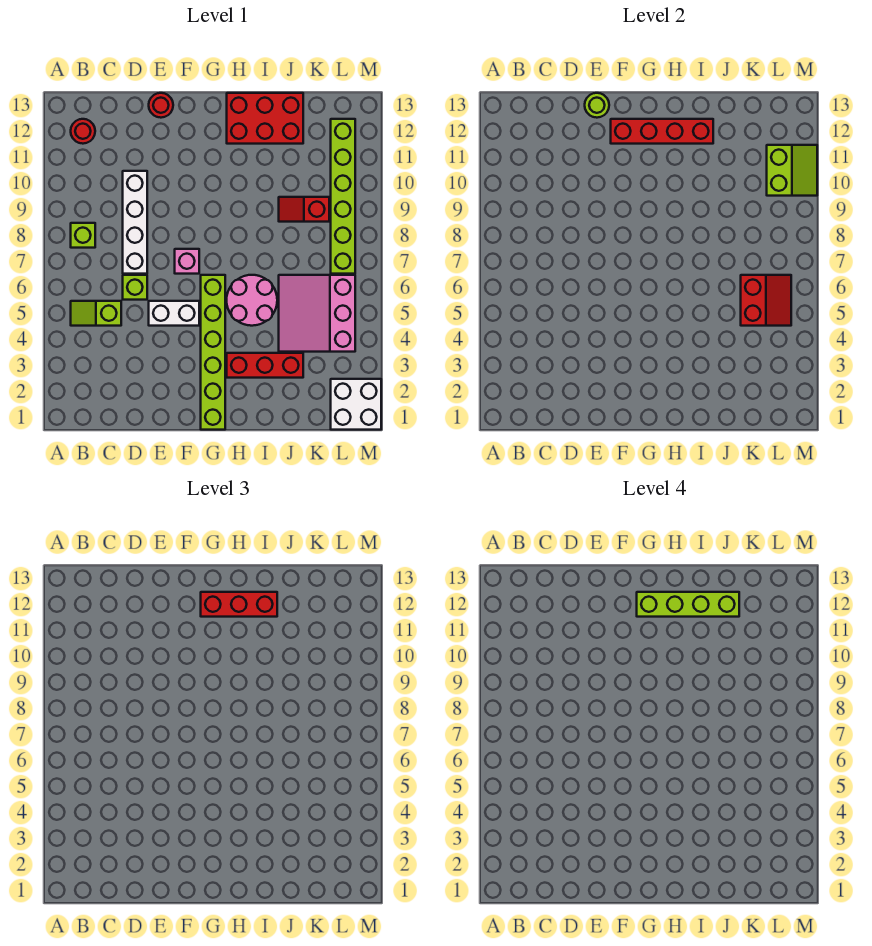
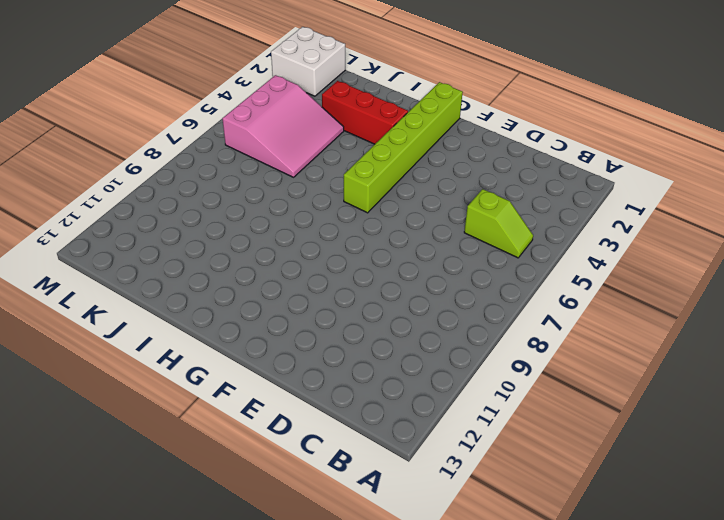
none -> lime brick B8 level 1
none -> red round brick B12 level 1
none -> lime brick D6 level 1

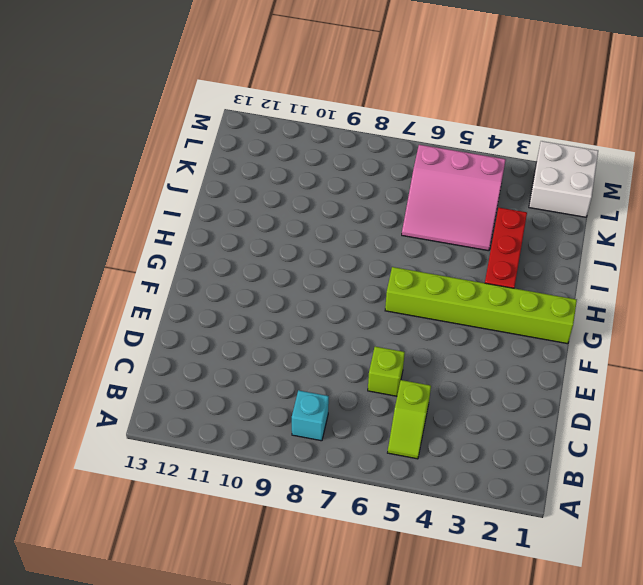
cyan brick B8 level 1 -> lime brick B8 level 1
none -> red round brick B12 level 1
none -> white brick D7:D10 level 1
none -> white brick E5:F5 level 1

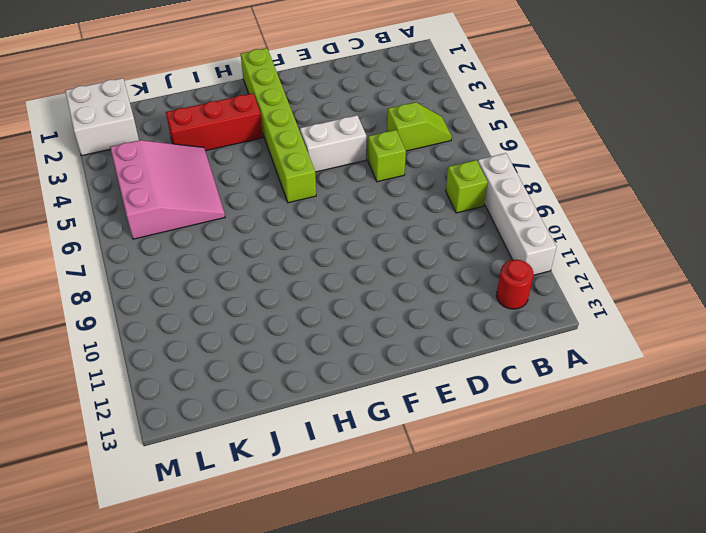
white brick A8:A11 level 1 -> white brick D7:D10 level 1
none -> red round brick E13 level 1
none -> pink brick F7 level 1
none -> pink round brick H5:I6 level 1

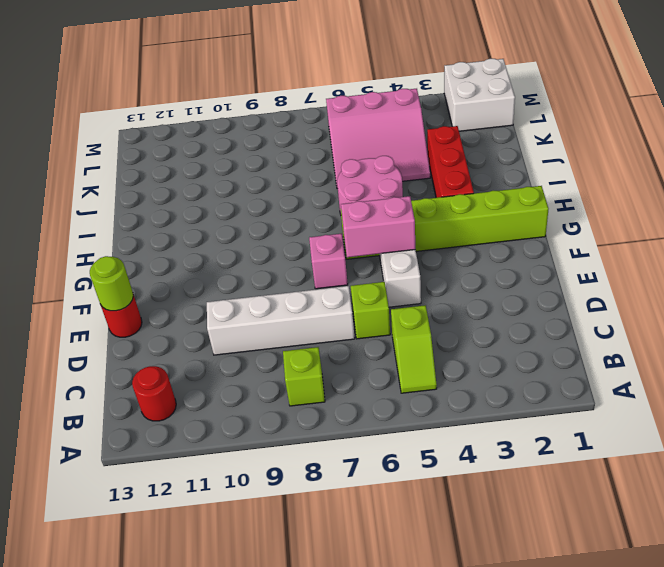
pink brick F5:F6 level 2 -> none
none -> red brick H12:J13 level 1
none -> red slope J9:K9 level 1 top K
none -> lime brick L7:L12 level 1

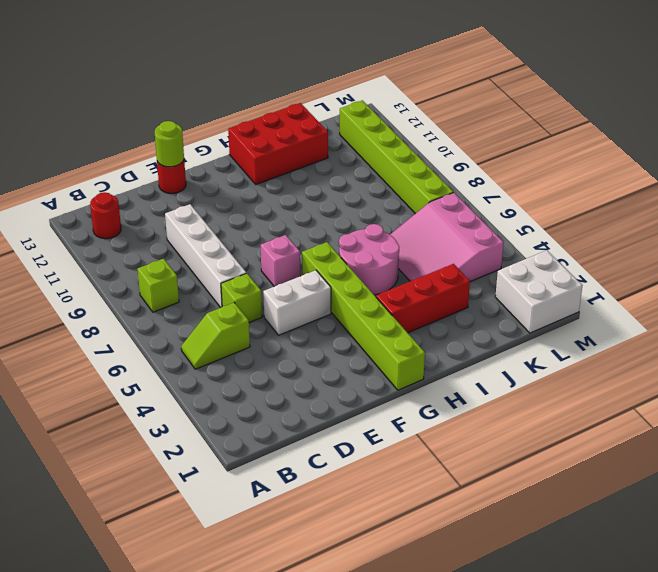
none -> red slope J9:K9 level 1 top K
none -> red brick F12:I12 level 2
none -> red slope K5:L6 level 2 top K

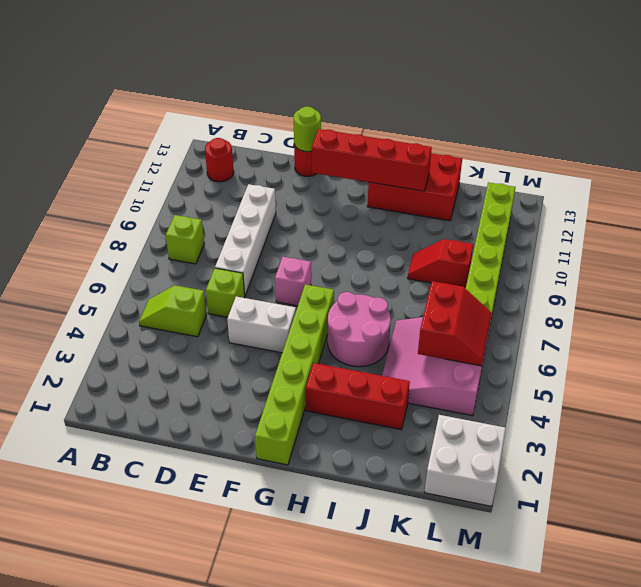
none -> lime slope L10:M11 level 2 top L
none -> red brick G12:I12 level 3
none -> lime brick G12:J12 level 4

